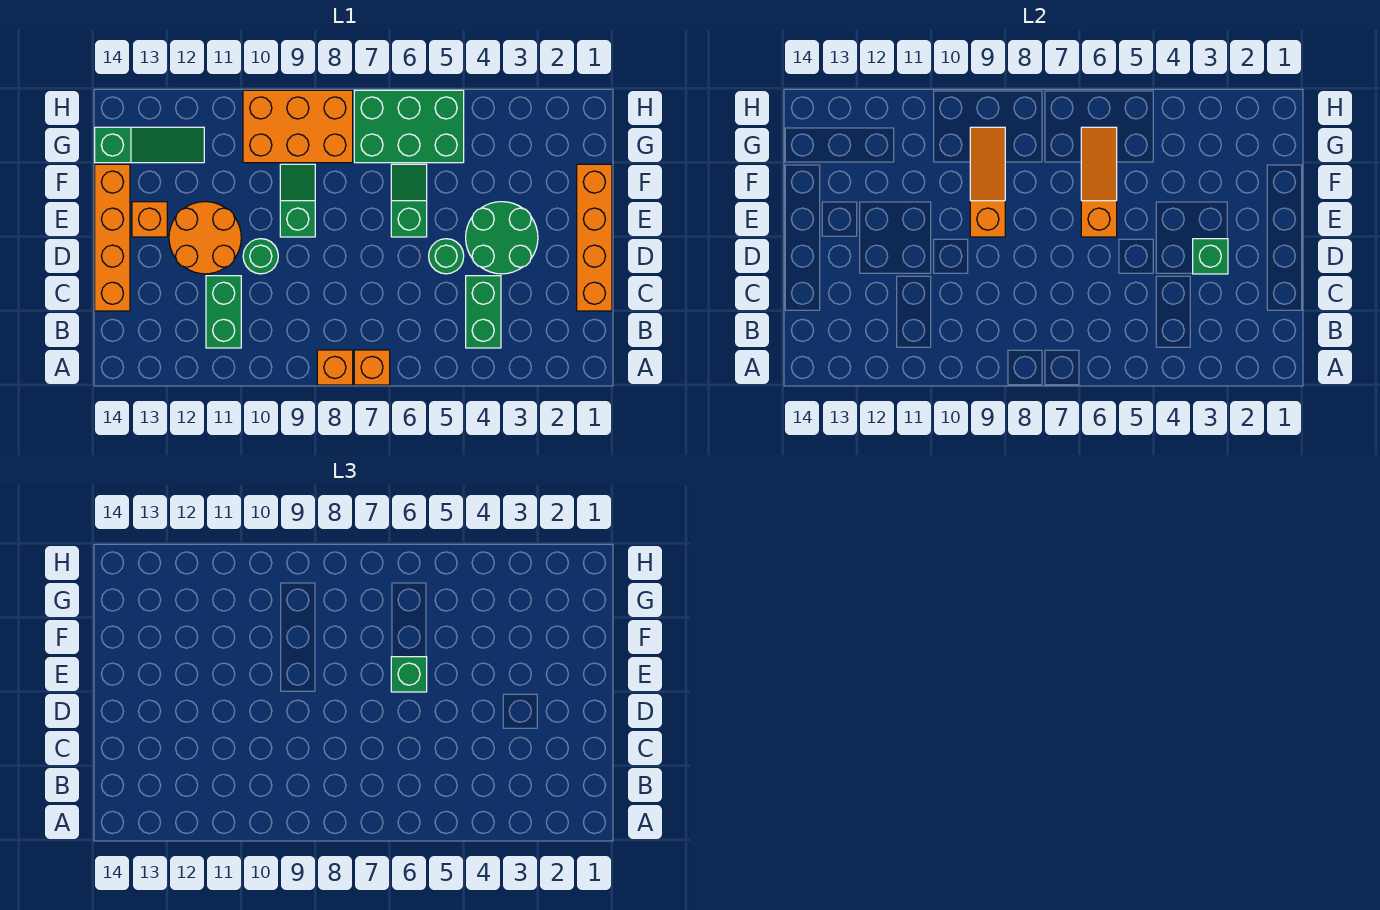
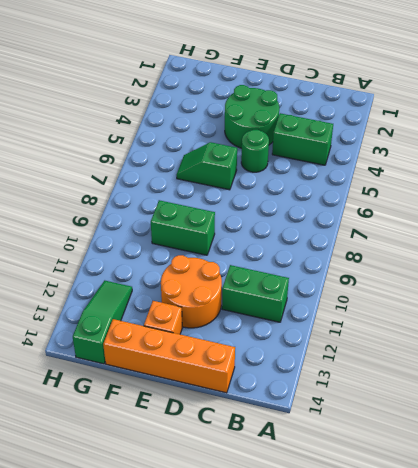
green brick E9:F9 level 1 -> green slope E9:F9 level 1 top E
none -> orange brick A7 level 1
none -> orange brick A8 level 1
none -> orange brick C1:F1 level 1

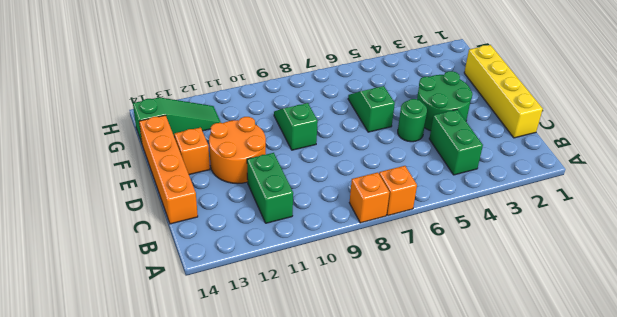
yellow brick C1:F1 level 1 -> orange brick C1:F1 level 1
none -> green round brick D10 level 1
none -> green brick G5:H7 level 1
none -> orange brick G8:H10 level 1

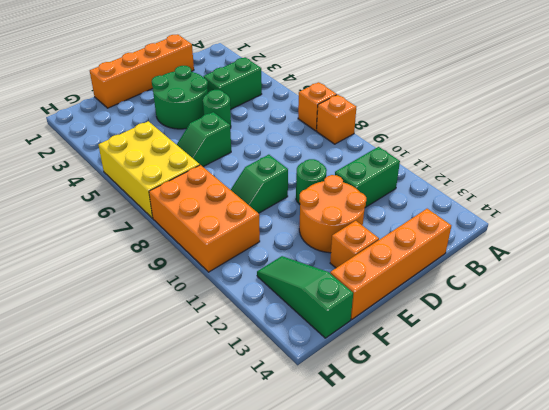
yellow brick G5:H7 level 1 -> green brick G5:H7 level 1
none -> green brick D3 level 2
none -> orange slope E6:G6 level 2 top E
none -> orange slope E9:G9 level 2 top E

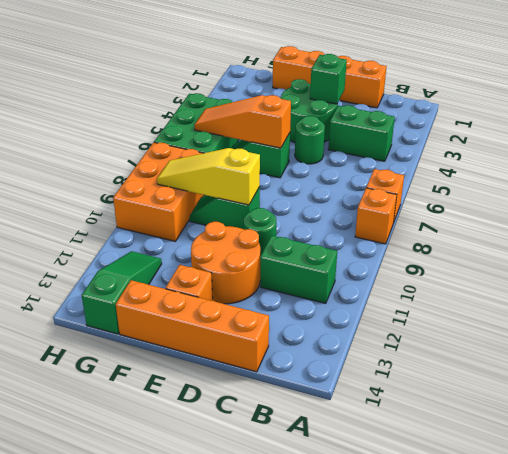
yellow slope E9:G9 level 2 top E -> orange slope E9:G9 level 2 top E
none -> green brick E6 level 3

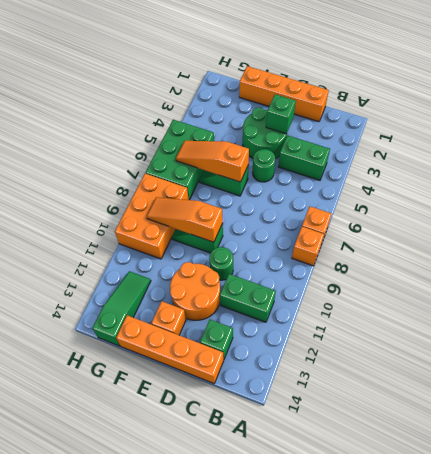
green brick C13 level 1 -> green brick E6 level 3

